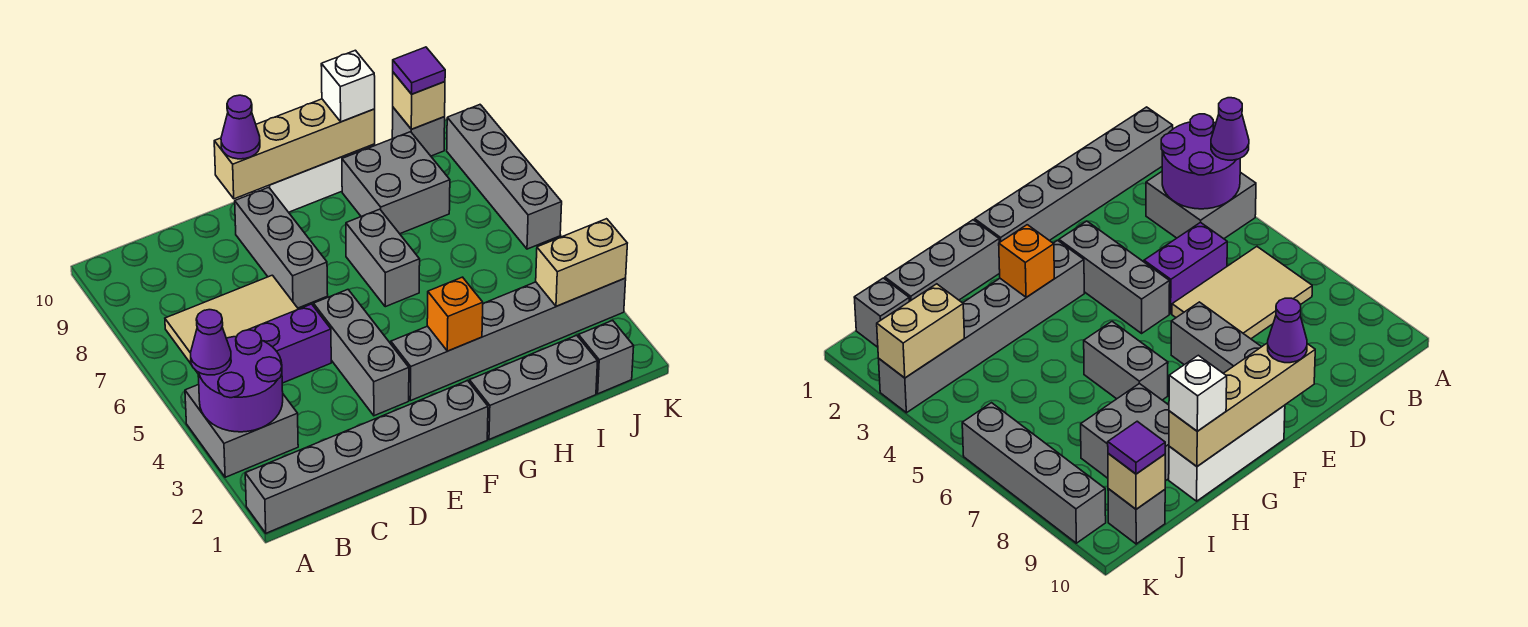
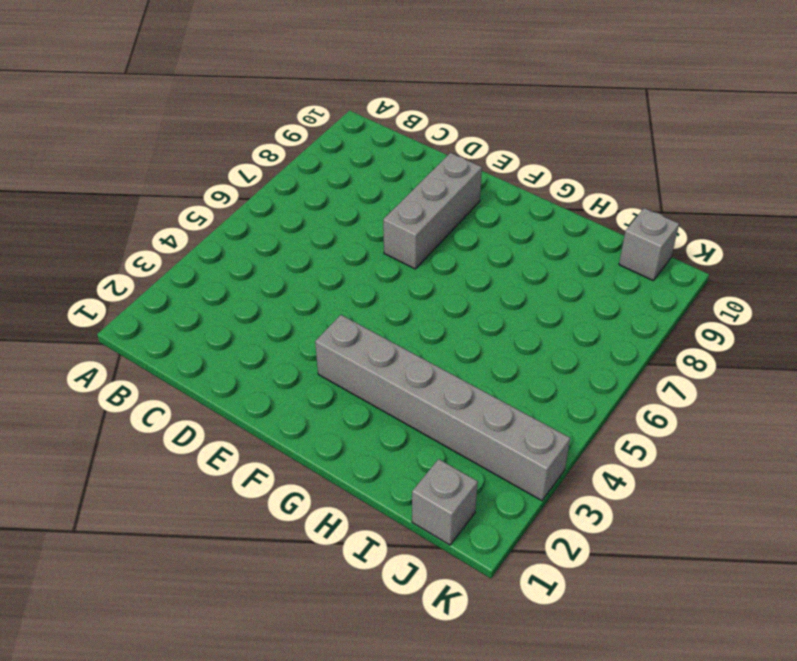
none -> grey brick A1:F1 level 1
none -> grey brick A3:B4 level 1
none -> tan tile B6:D7 level 1

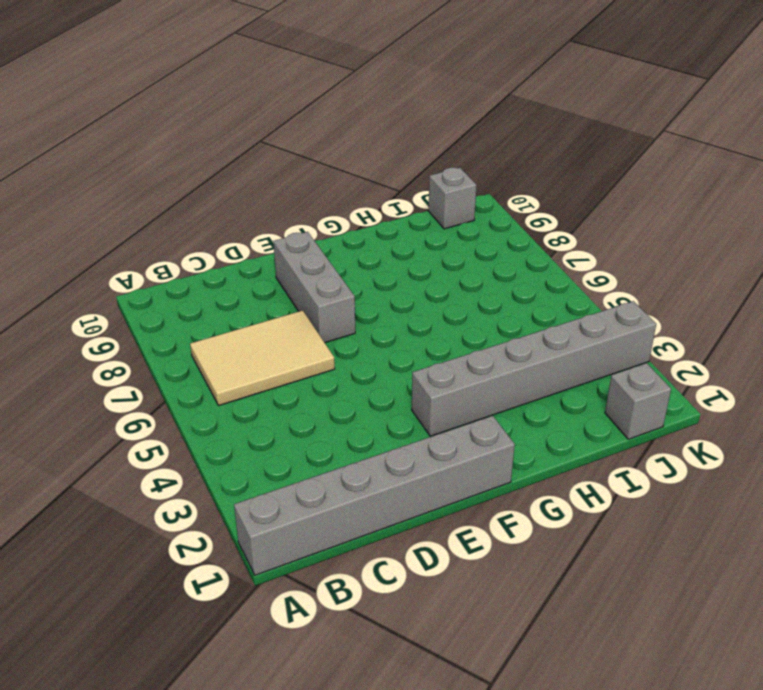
none -> grey brick A3:B4 level 1
none -> purple brick C5:D5 level 1
none -> grey brick E3:E5 level 1

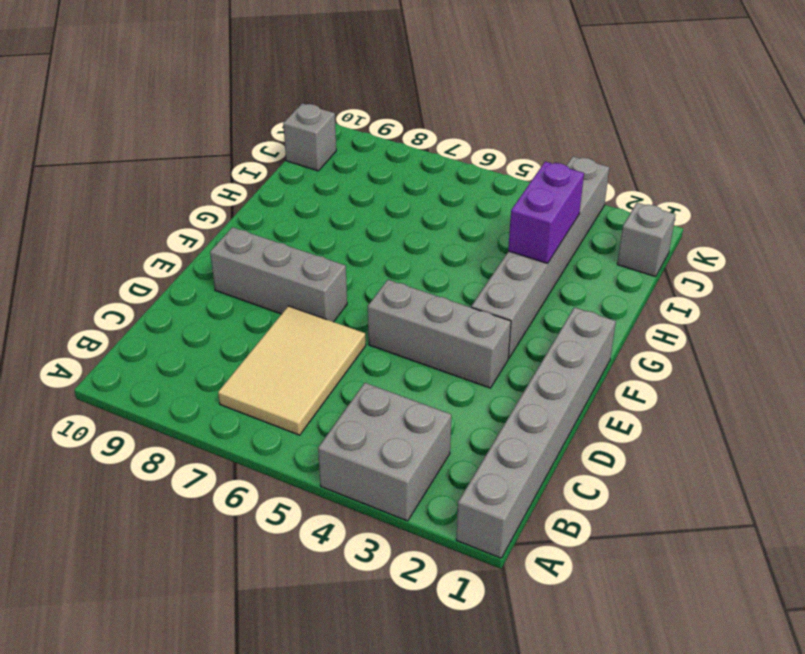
purple brick H3:I3 level 2 -> purple brick C5:D5 level 1
none -> white brick F10:H10 level 1
none -> grey brick G1:I1 level 1
none -> grey brick G6:G7 level 1

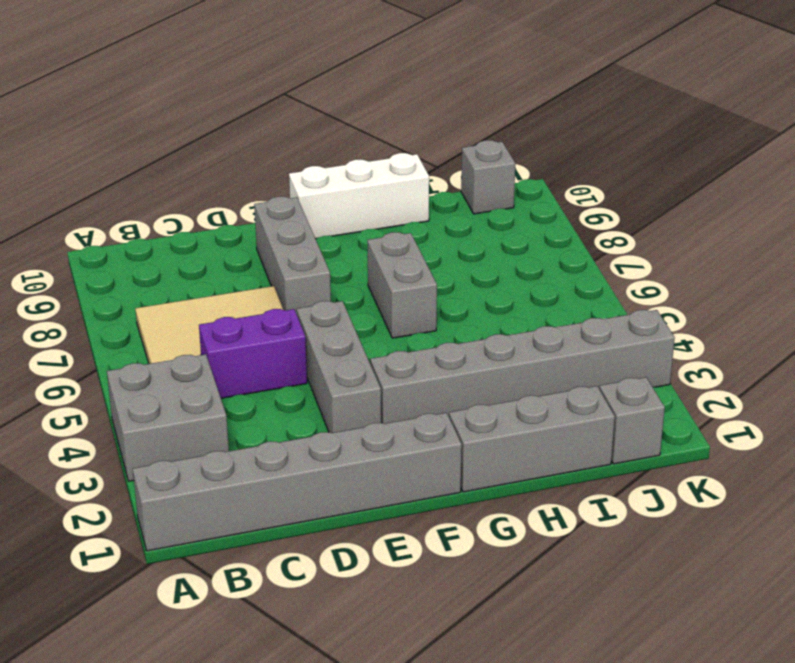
none -> grey brick H8:I9 level 1
none -> grey brick K6:K9 level 1
none -> purple round brick A3:B4 level 2

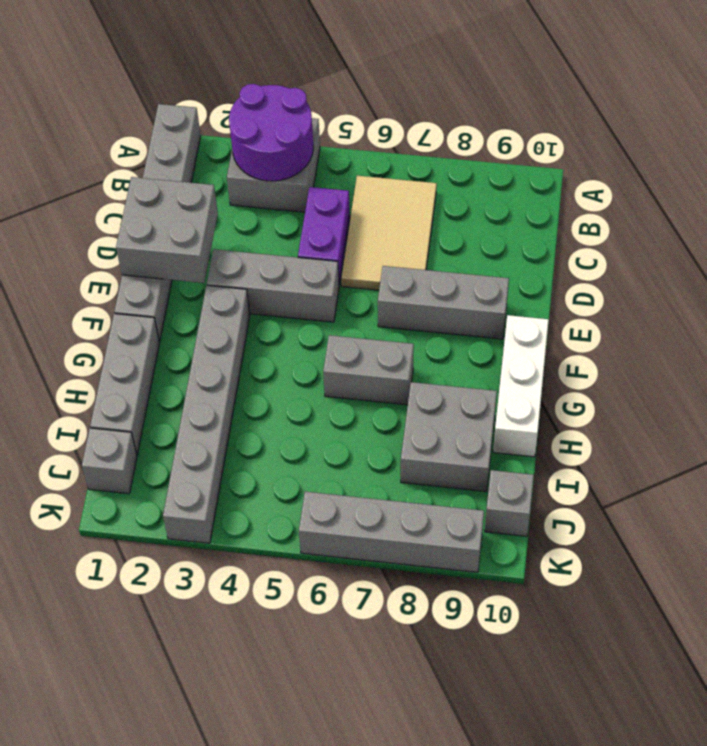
grey brick D1:E2 level 2 -> none
none -> tan brick E10:H10 level 2
none -> orange brick G3 level 2
none -> tan brick J3:K3 level 2

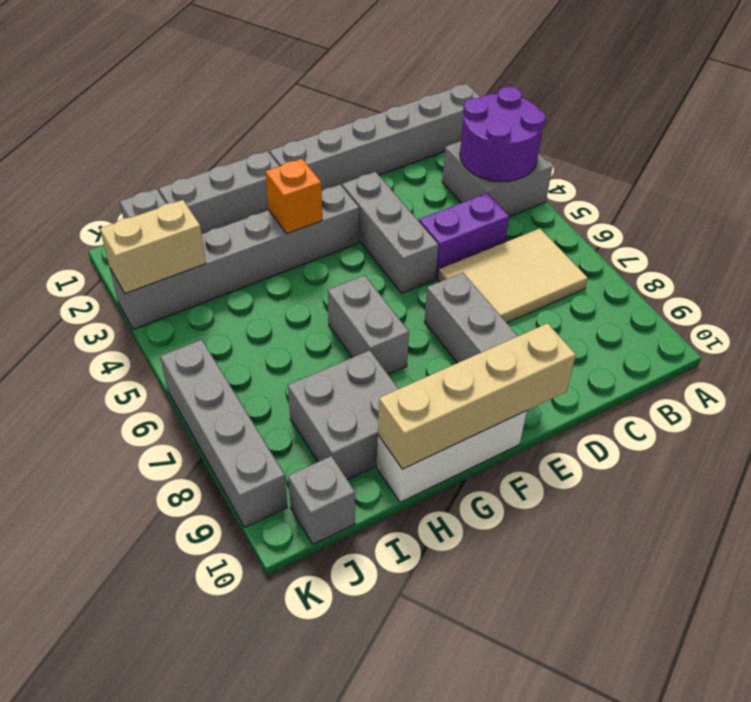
none -> tan brick J10 level 2
none -> purple cone A4 level 3
none -> purple cone E10 level 3

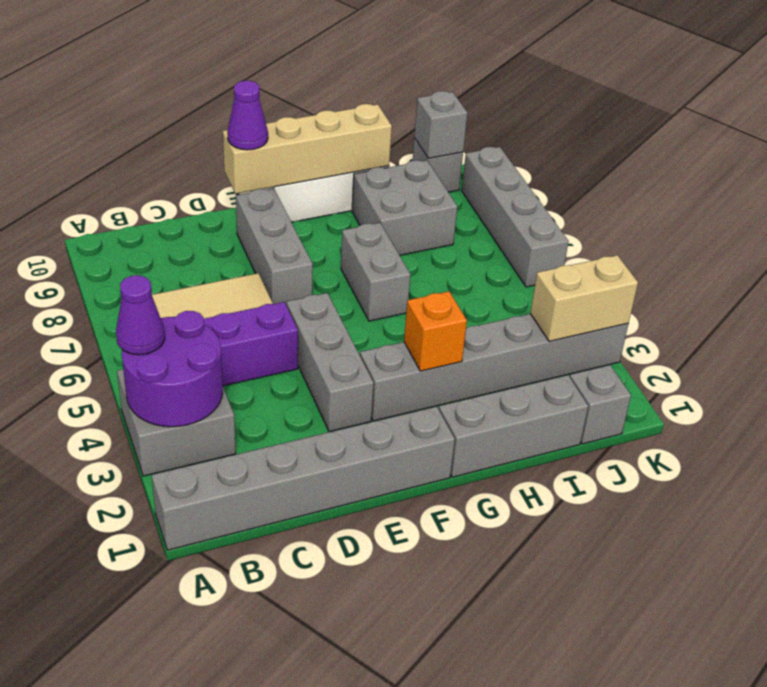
grey brick J10 level 2 -> tan brick J10 level 2
none -> white brick H10 level 3
none -> purple tile J10 level 3

